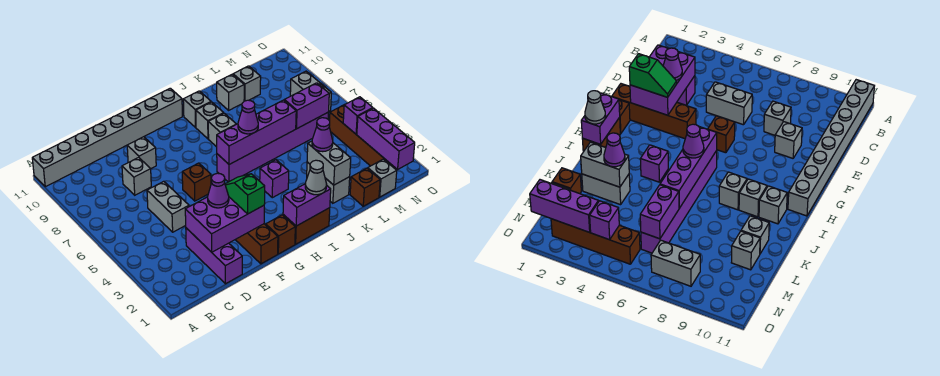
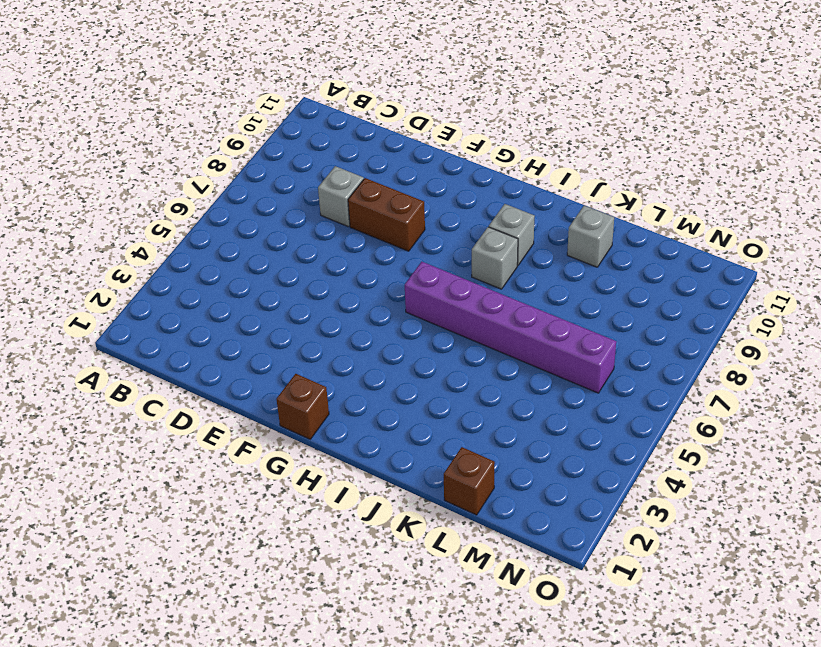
brown brick E8:F8 level 1 -> brown brick H1:I1 level 1
none -> grey brick A11:H11 level 1
none -> purple brick D1:D3 level 1
none -> grey brick D5:D6 level 1
none -> grey brick E9 level 1

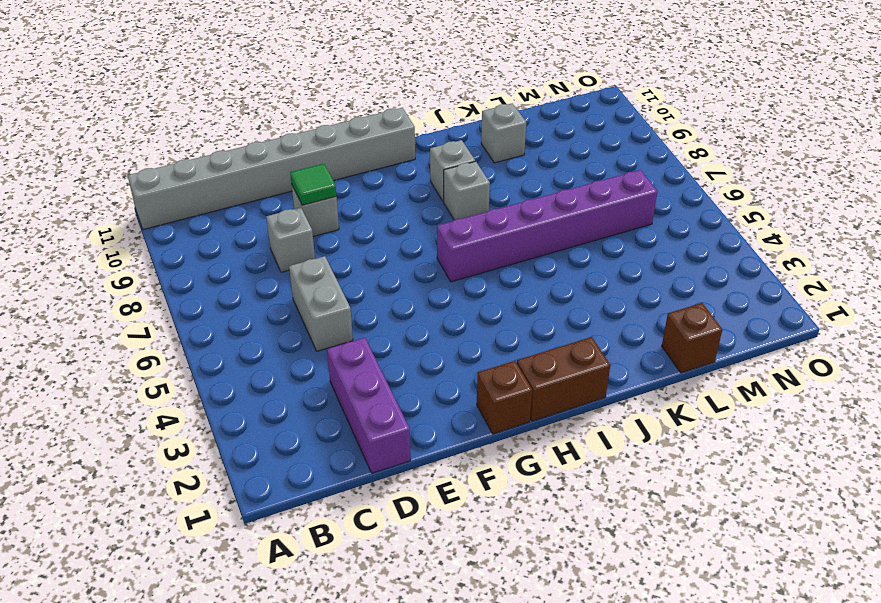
green tile E9 level 2 -> none
none -> brown brick F1:F4 level 1
none -> brown brick F6 level 1
none -> purple brick I4 level 1
none -> grey brick I10 level 1

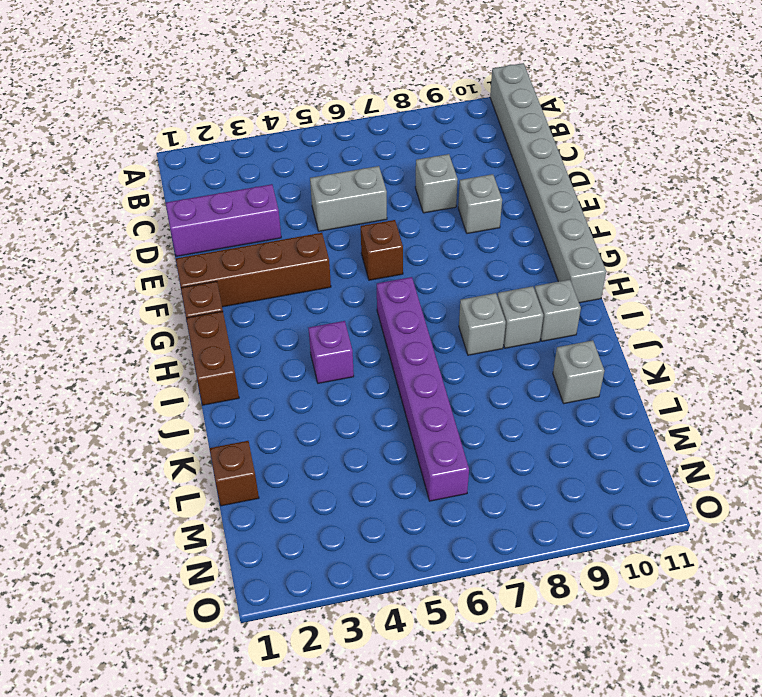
none -> grey brick K2:K3 level 1
none -> grey brick L10 level 1
none -> grey brick M1 level 1
none -> brown brick N2:N5 level 1

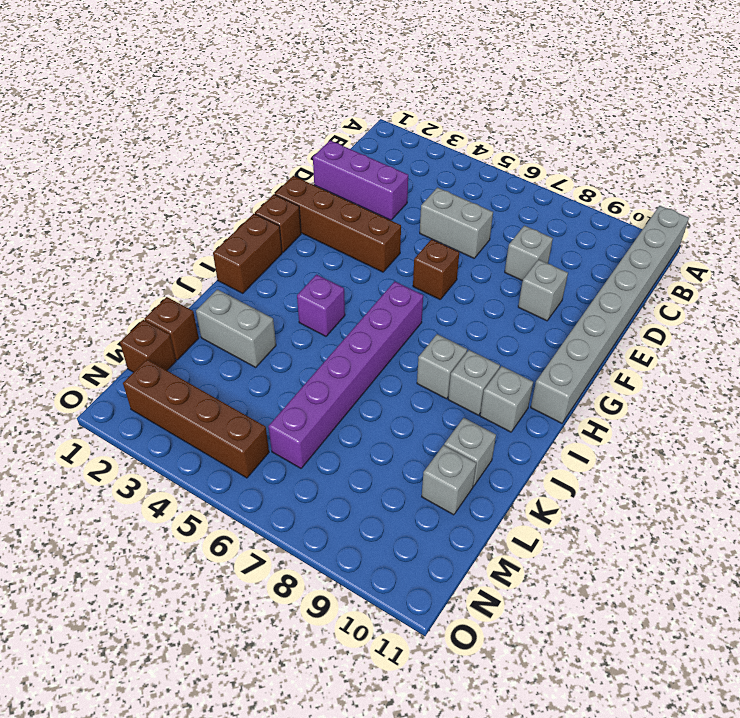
brown brick M1 level 1 -> grey brick M1 level 1
none -> grey brick N7:N8 level 1
none -> purple brick D2:F3 level 2
none -> purple brick H1:I1 level 2
none -> purple brick H6:K6 level 2

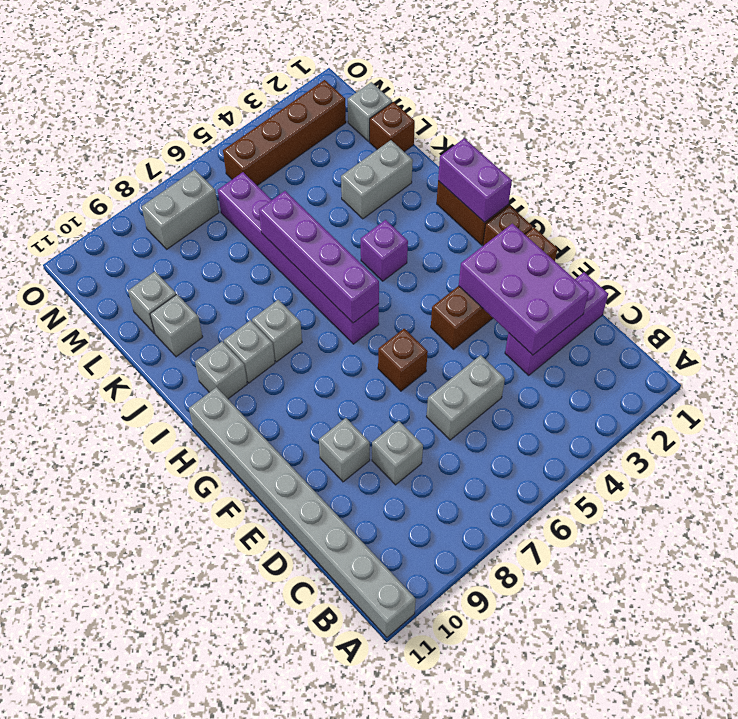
none -> grey brick K2:K3 level 2
none -> purple brick L6:M6 level 2
none -> purple brick N1:N3 level 2
none -> purple brick N4 level 2

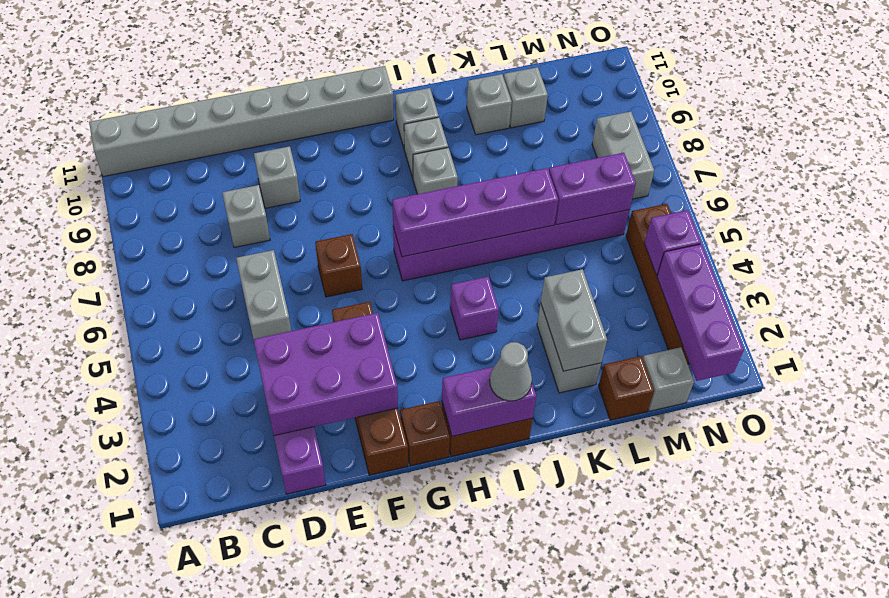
none -> purple cone E3 level 3
none -> green slope F2:F3 level 3 top 2
none -> purple cone I6 level 3
none -> purple cone K3 level 3

